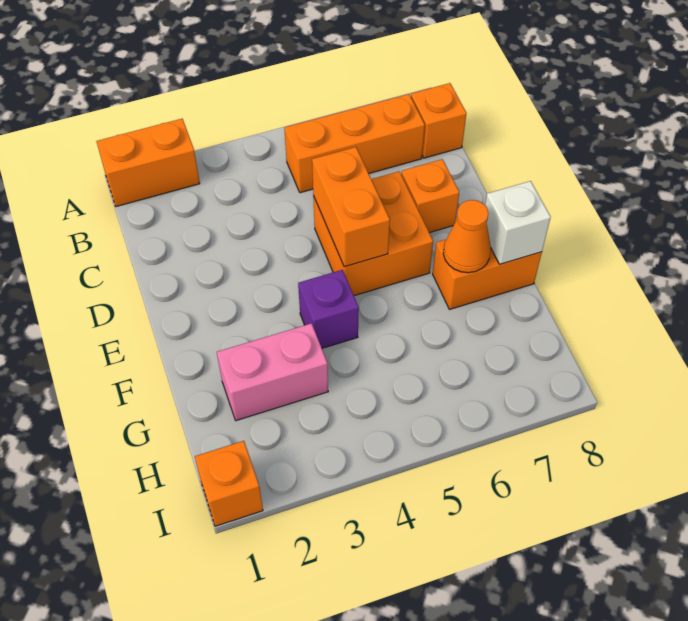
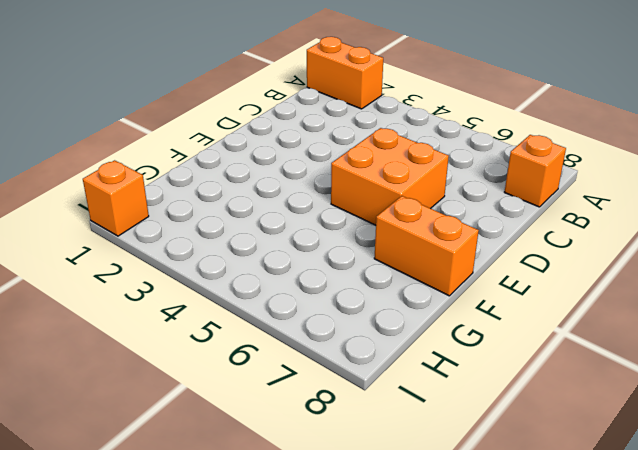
none -> orange brick B5:B7 level 1
none -> orange brick D7 level 1
none -> purple brick F4 level 1

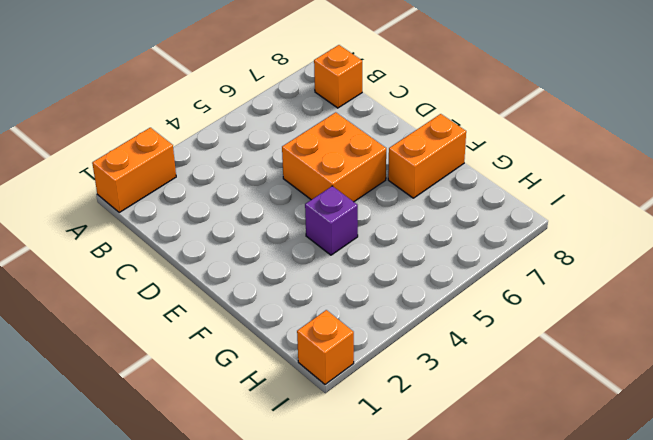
none -> orange brick B5:B7 level 1
none -> orange brick D7 level 1
none -> pink brick G2:G3 level 1

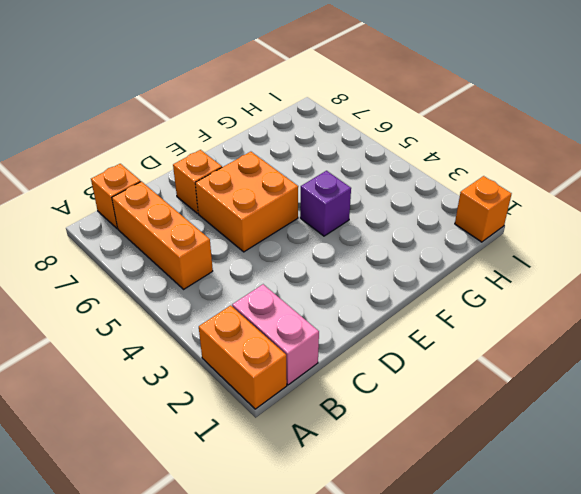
pink brick B1:B2 level 1 -> pink brick G2:G3 level 1
none -> orange brick F7:F8 level 1
none -> orange brick D5:E5 level 2
none -> orange cone F7 level 2

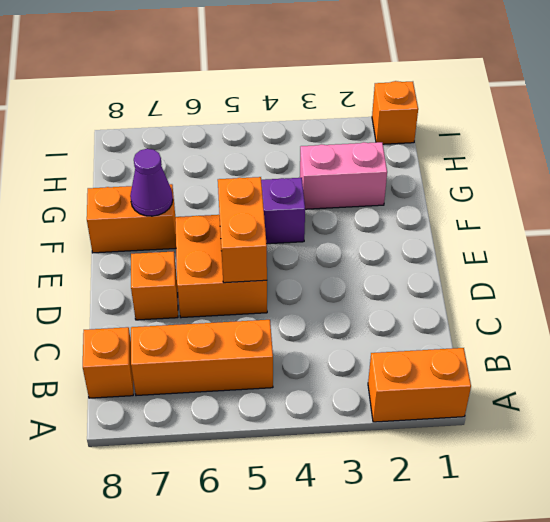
purple cone F7 level 2 -> orange cone F7 level 2
none -> white brick F8 level 2

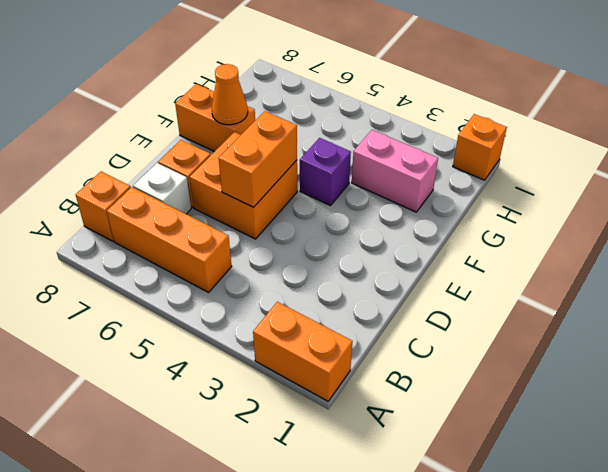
white brick C7 level 1 -> white brick F8 level 2

